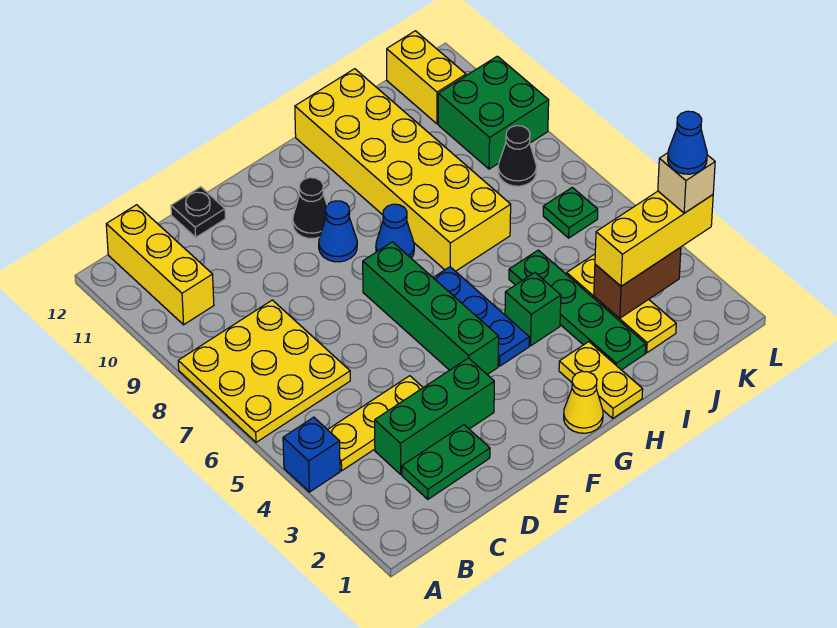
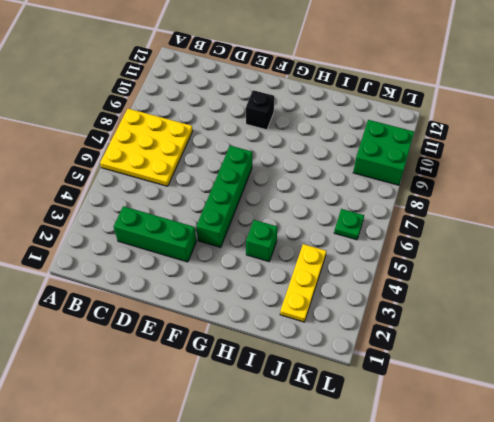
black brick F10 level 1 -> black cone F10 level 1
none -> blue brick A4 level 1
none -> yellow plate B4:D4 level 1
none -> yellow brick B10:B12 level 1

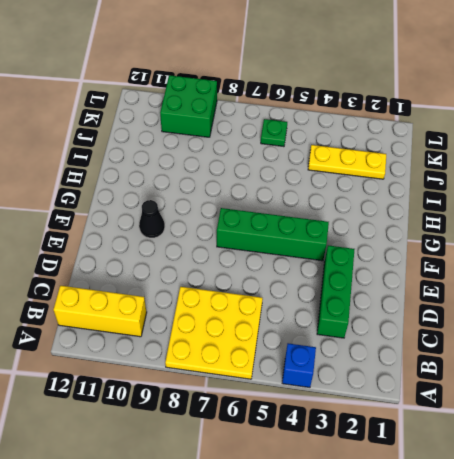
none -> yellow plate B4:D4 level 1
none -> green plate C2:D2 level 1
none -> black plate D12 level 1

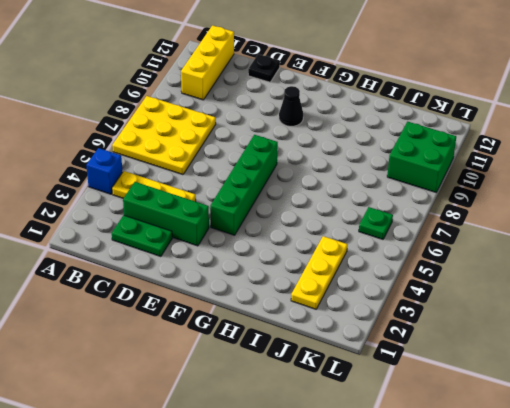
none -> blue cone F9 level 1
none -> yellow cone G1 level 1
none -> blue plate G4:G6 level 1

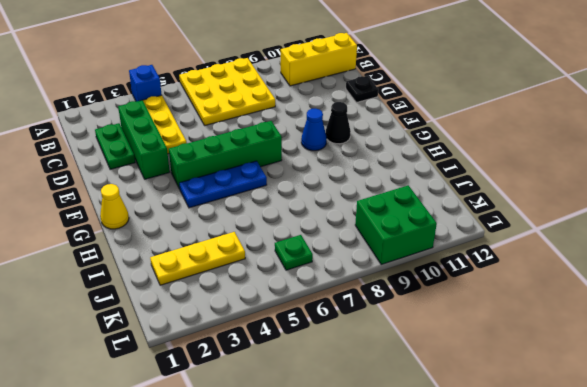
none -> blue cone G8 level 1
none -> yellow plate H1:H2 level 1
none -> green brick H4 level 1

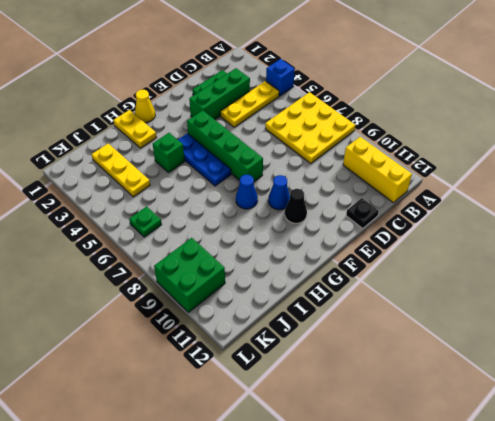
none -> yellow brick H7:I12 level 1
none -> green plate I2:I5 level 1
none -> black cone K8 level 1

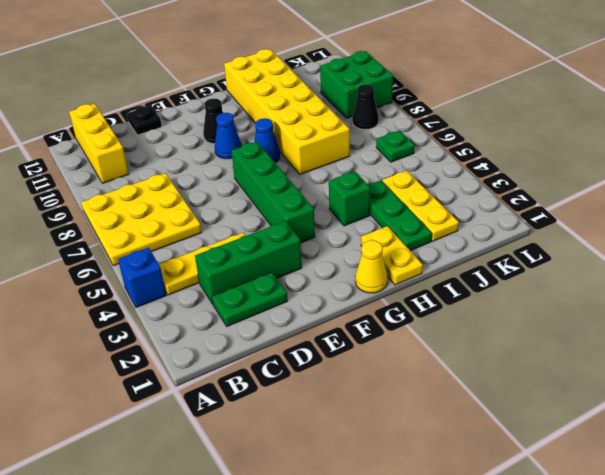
green plate I2:I4 level 1 -> green plate I2:I5 level 1
none -> blue plate G4:G6 level 1
none -> yellow brick K11:K12 level 1
none -> brown brick J3:K3 level 2

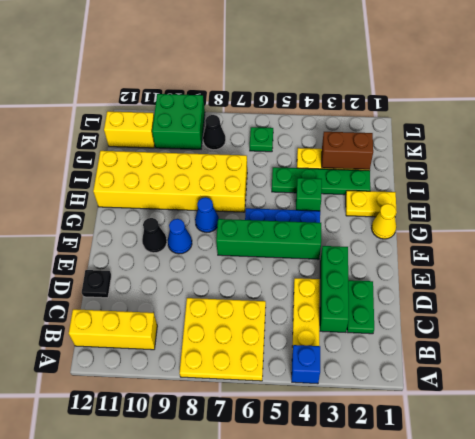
brown brick J2:J3 level 2 -> brown brick J3:K3 level 2
none -> yellow brick J3:L3 level 3
none -> tan brick L3 level 4
none -> blue cone L3 level 5

